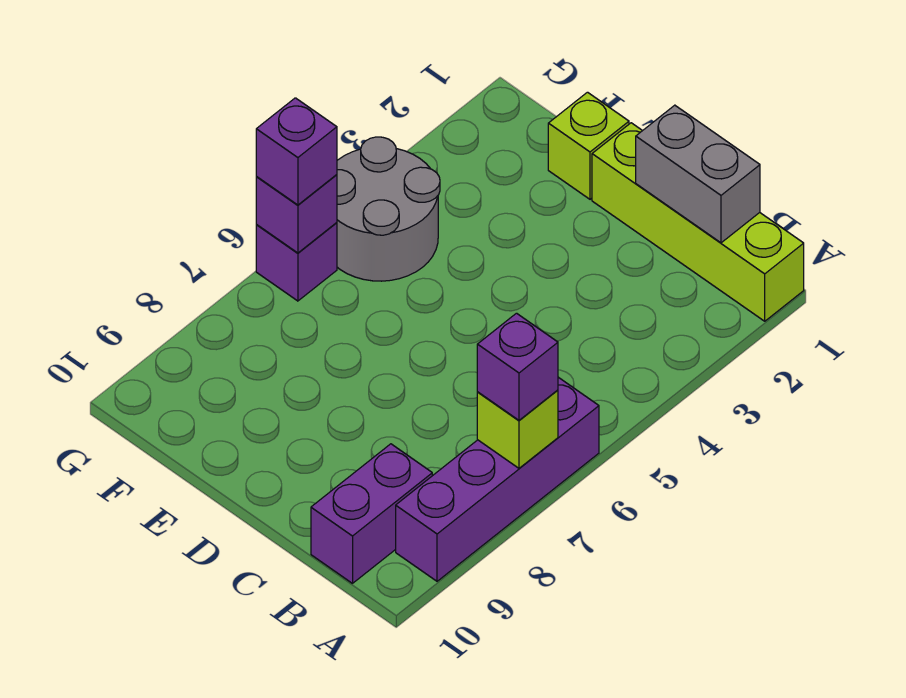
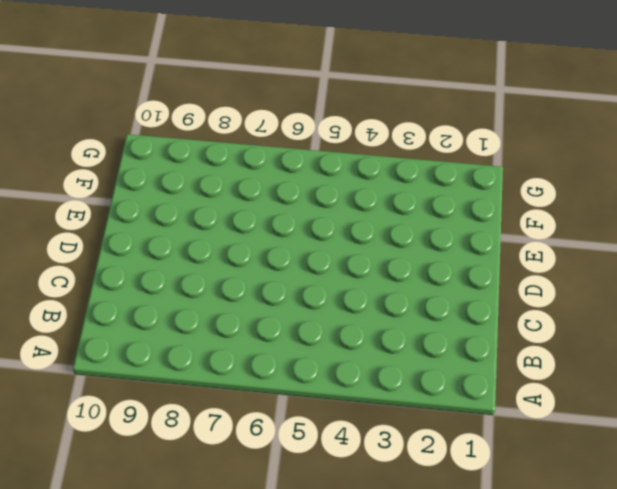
none -> lime brick A1:D1 level 1
none -> purple brick A6:A9 level 1

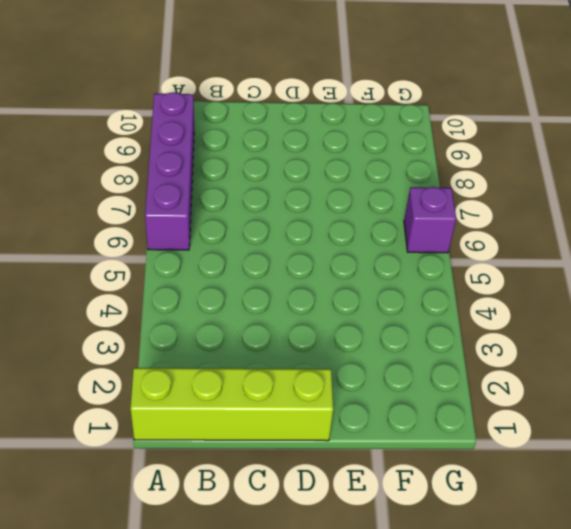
none -> purple brick B9:B10 level 1
none -> lime brick E1 level 1

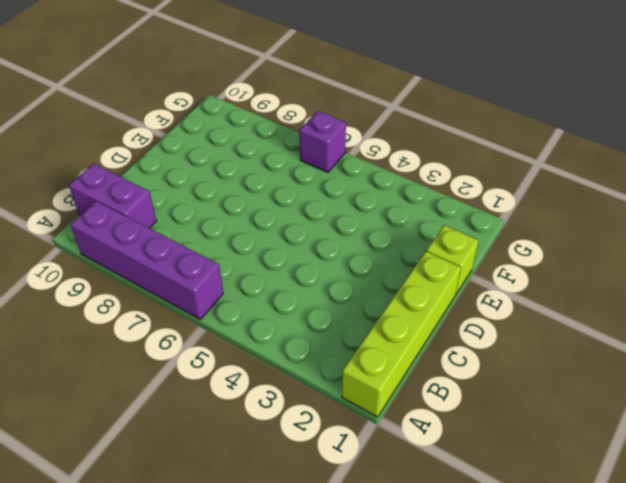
none -> grey round brick F4:G5 level 1
none -> lime brick A7 level 2

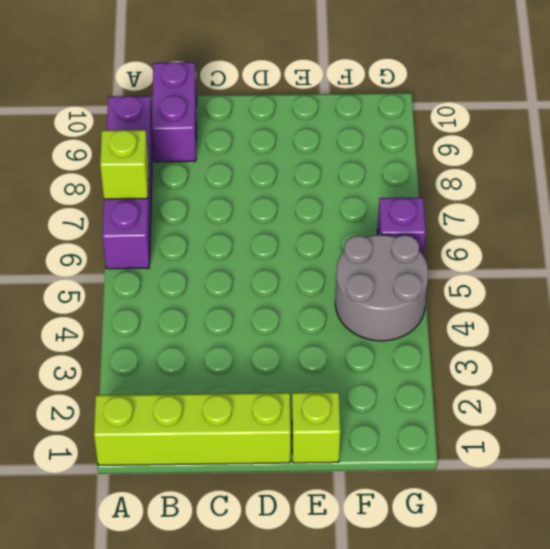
none -> grey brick B1:C1 level 2
none -> purple brick G6 level 2

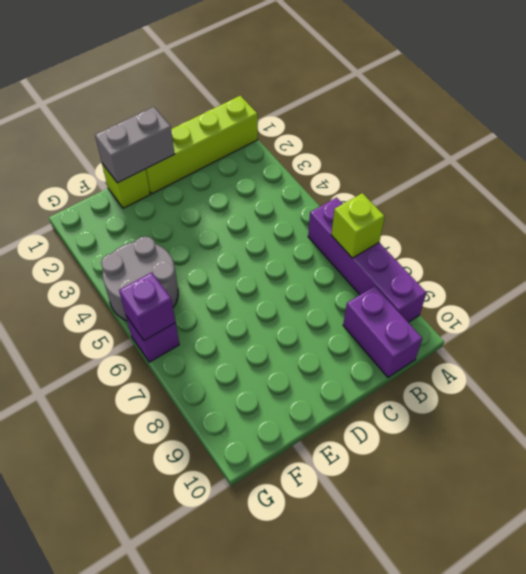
grey brick D1:E1 level 2 -> grey brick B1:C1 level 2
none -> purple brick A7 level 3
none -> purple brick G6 level 3

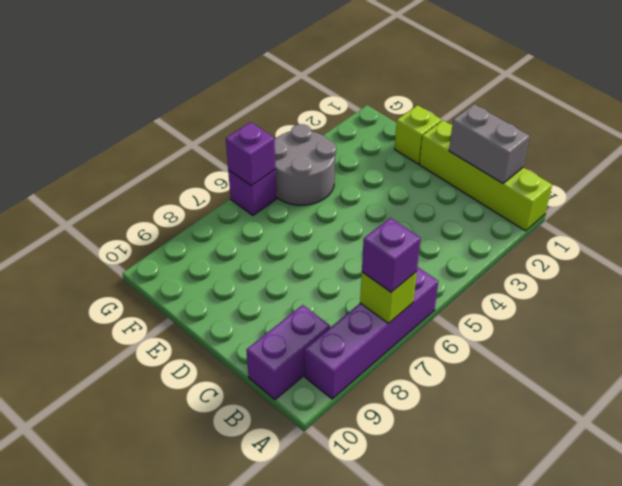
none -> purple brick G6 level 3

